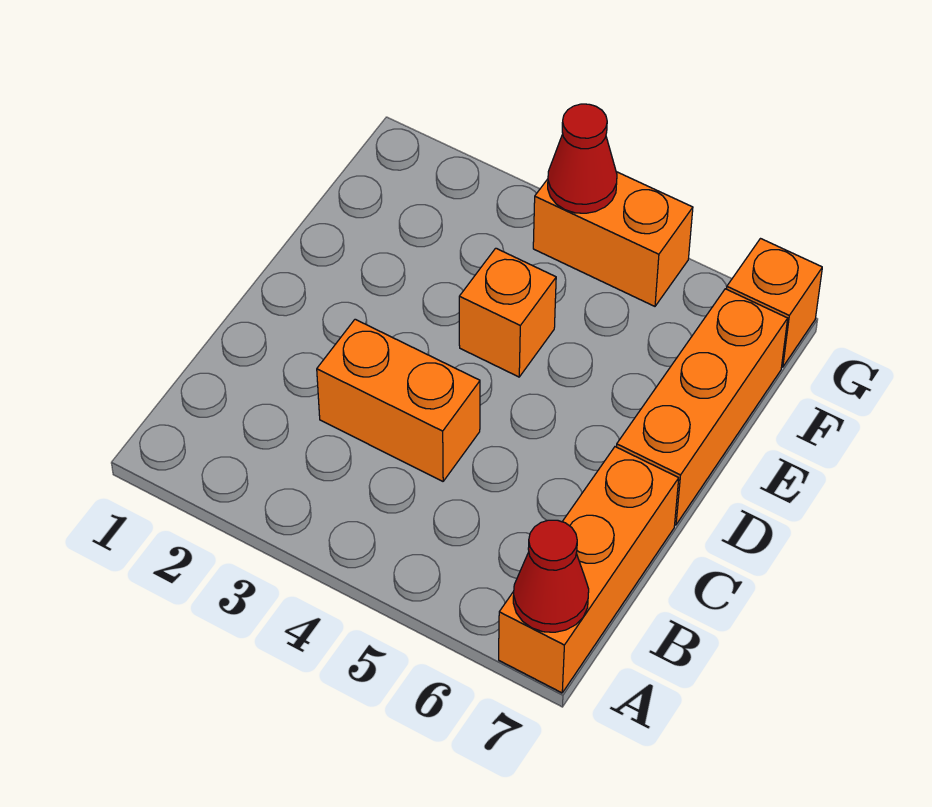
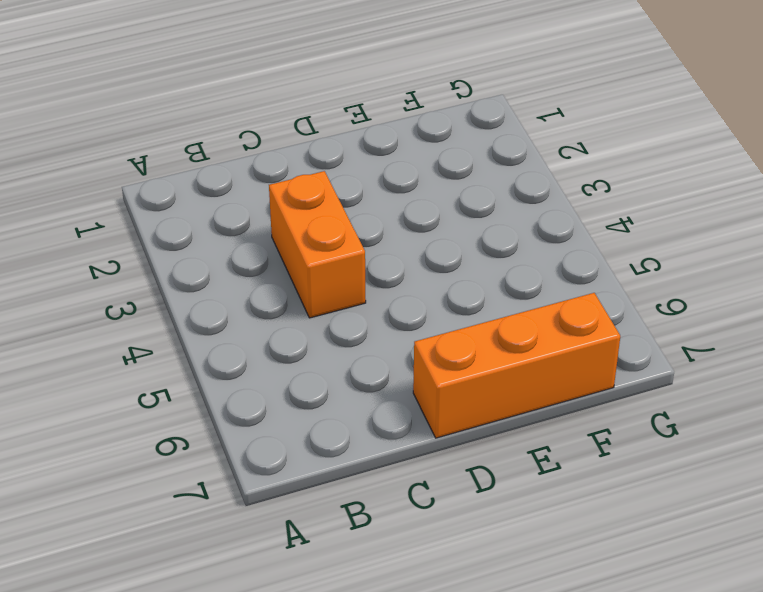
none -> orange brick A7:C7 level 1
none -> orange brick E4 level 1

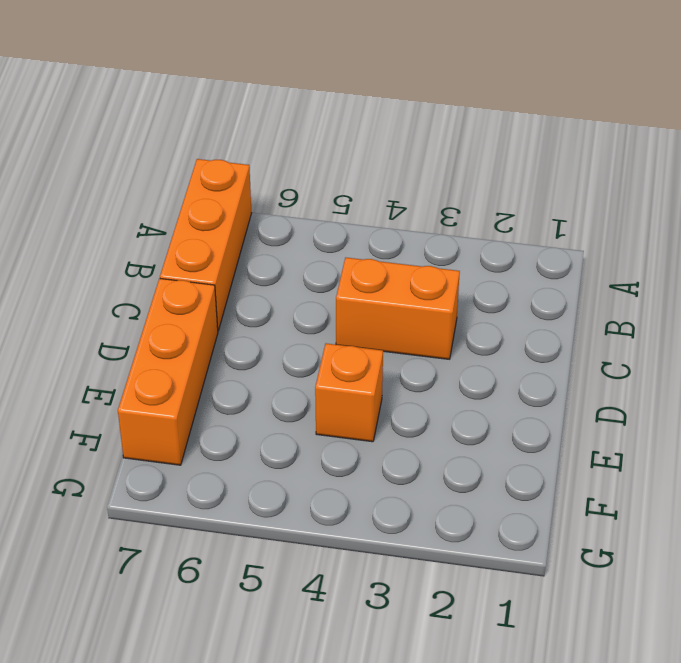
none -> orange brick G4:G5 level 1
none -> orange brick G7 level 1

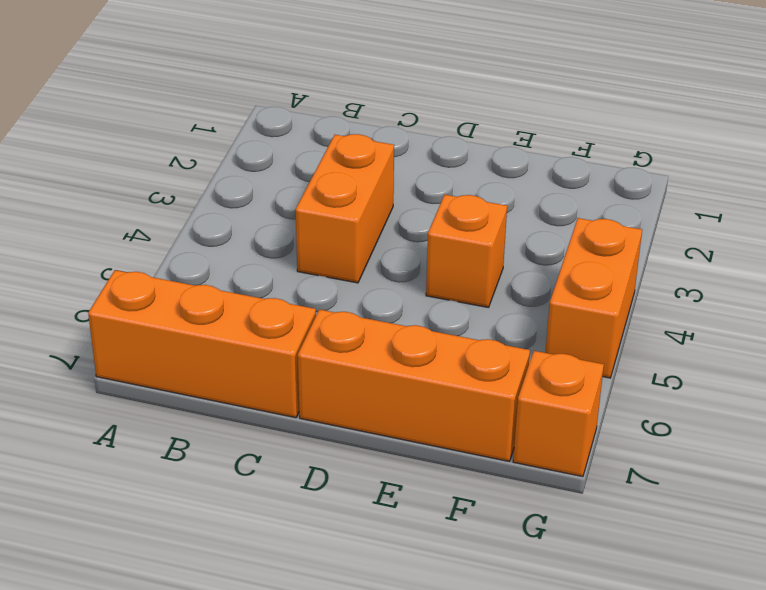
none -> red cone A7 level 2
none -> red cone G4 level 2

